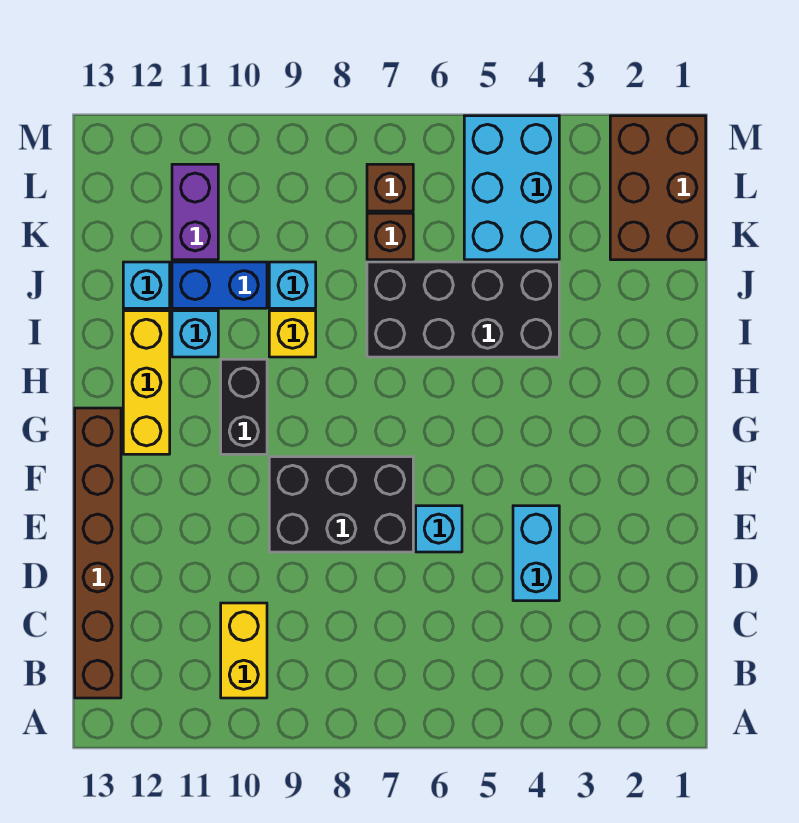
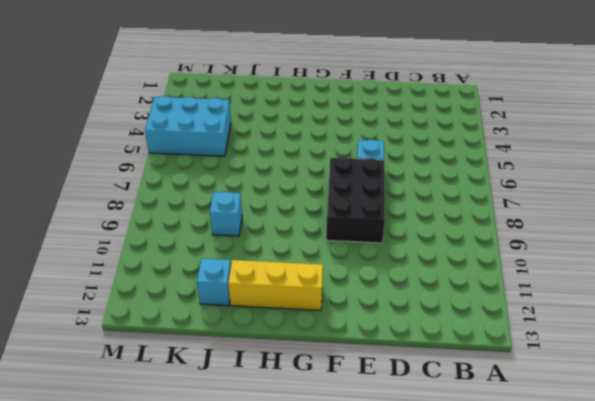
none -> yellow brick B10:C10 level 1
none -> brown brick B13:G13 level 1
none -> cyan brick D4:E4 level 1

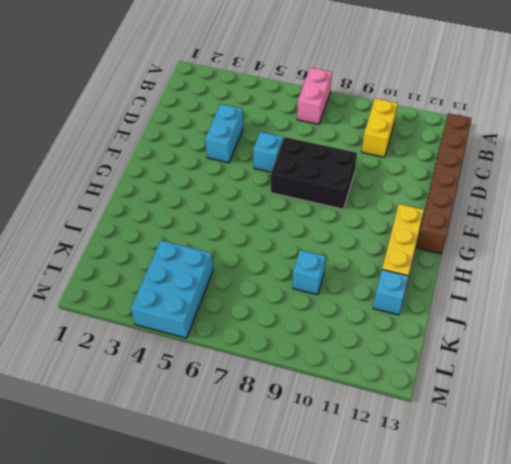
pink brick A7:B7 level 1 -> none
none -> black brick G10:H10 level 1
none -> black brick I4:J7 level 1
none -> yellow brick I9 level 1

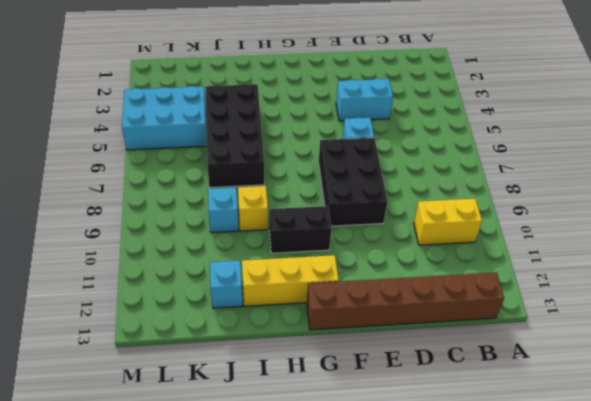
none -> cyan brick I11 level 1
none -> blue brick J10:J11 level 1
none -> brown brick K1:M2 level 1

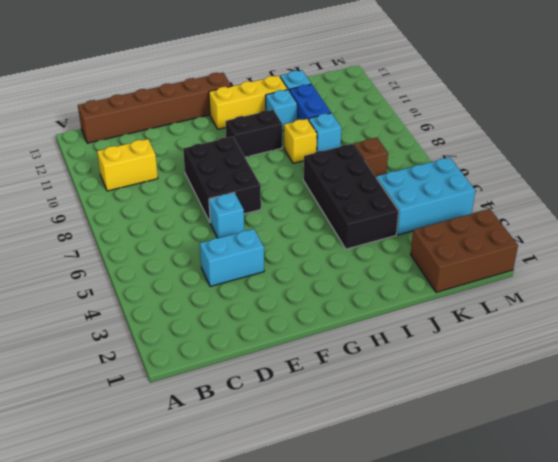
none -> purple brick K11:L11 level 1
none -> brown brick L7 level 1

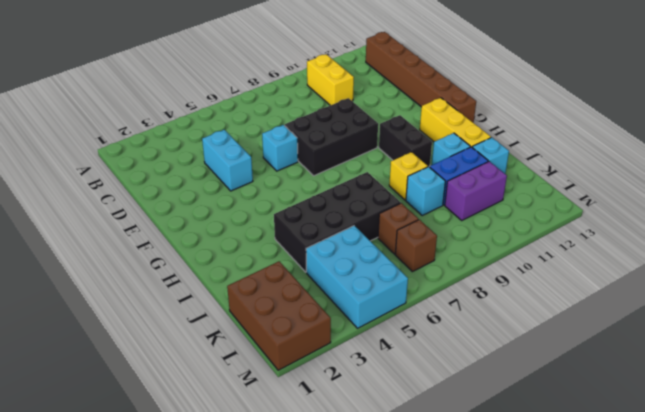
purple brick K10:K11 level 1 -> purple brick K11:L11 level 1

